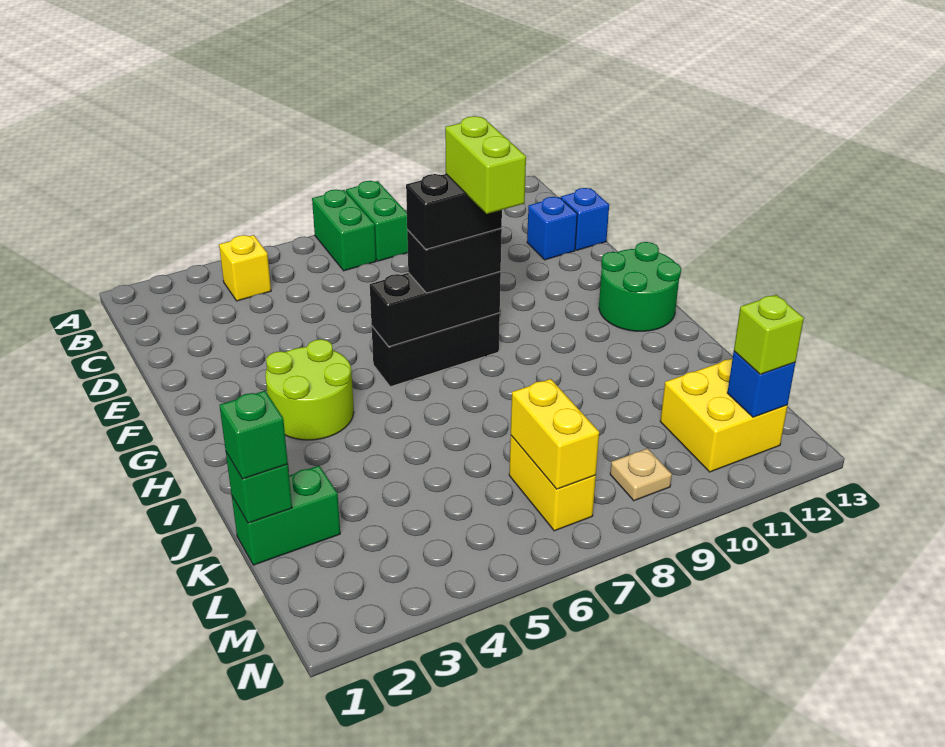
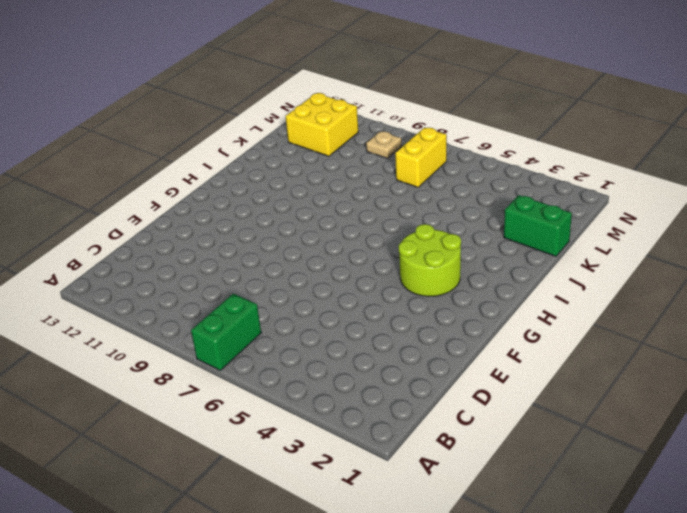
none -> green brick A8:B8 level 1
none -> yellow brick B4 level 1
none -> blue brick D12 level 1

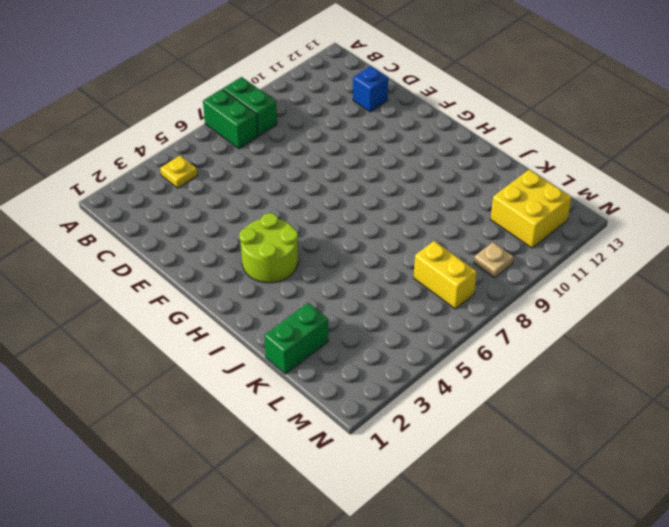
yellow plate B4 level 1 -> yellow brick B4 level 1
none -> blue brick D13 level 1
none -> black brick G6:G8 level 1
none -> green round brick G12:H13 level 1

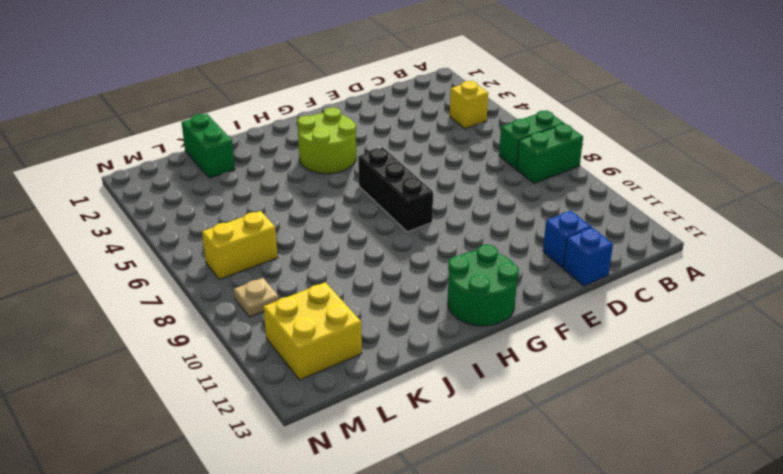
none -> black brick G6:G8 level 2
none -> green brick K1 level 2
none -> yellow brick L7:M7 level 2

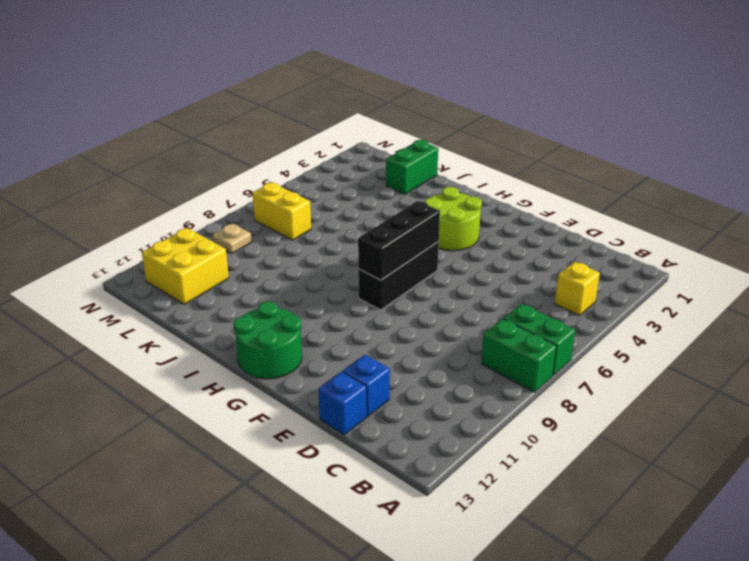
none -> green brick K1 level 2
none -> yellow brick L7:M7 level 2
none -> blue brick M12 level 2

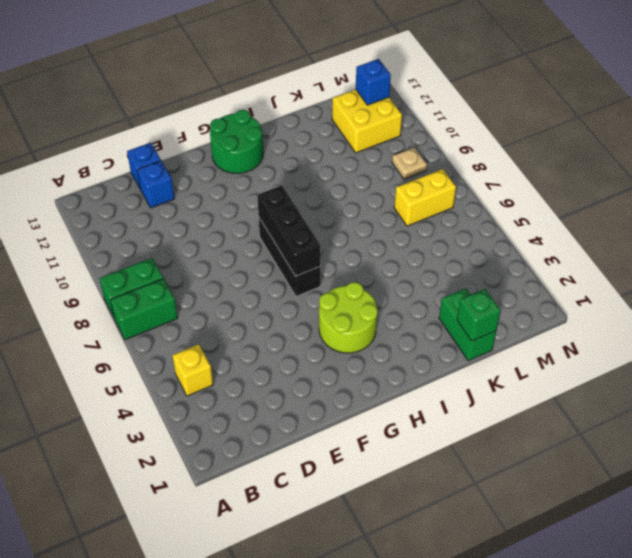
none -> yellow brick L7:M7 level 2
none -> black brick G7:G8 level 3
none -> green brick K1 level 3

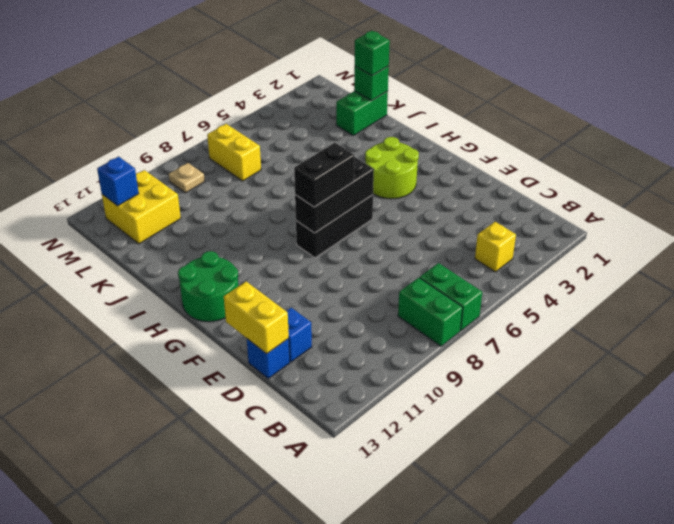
yellow brick D13:E13 level 2 -> yellow brick L7:M7 level 2
none -> lime brick M12 level 3
none -> black brick G7:G8 level 4
none -> lime brick G8:H8 level 5

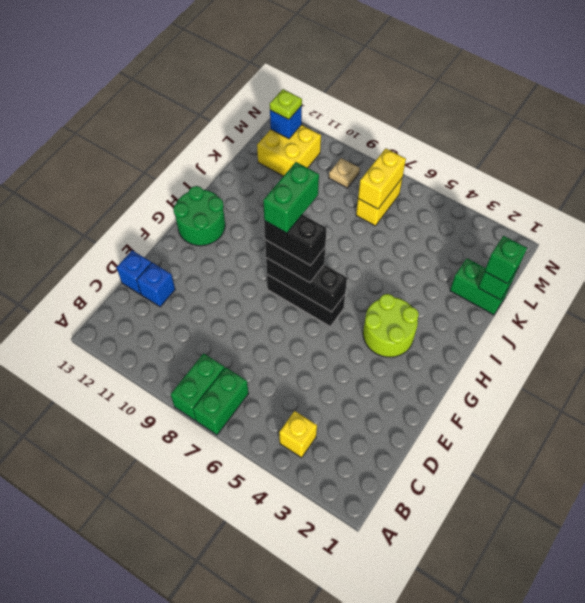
green brick G8:H8 level 5 -> lime brick G8:H8 level 5
lime plate M12 level 3 -> lime brick M12 level 3

